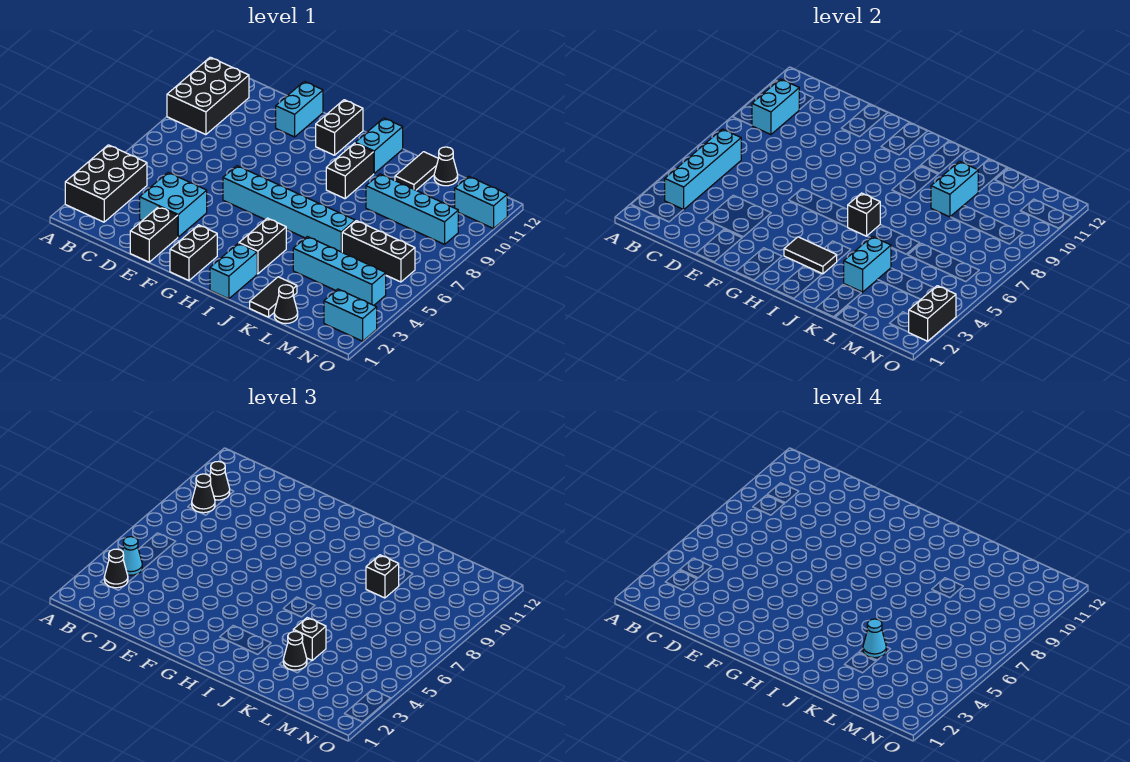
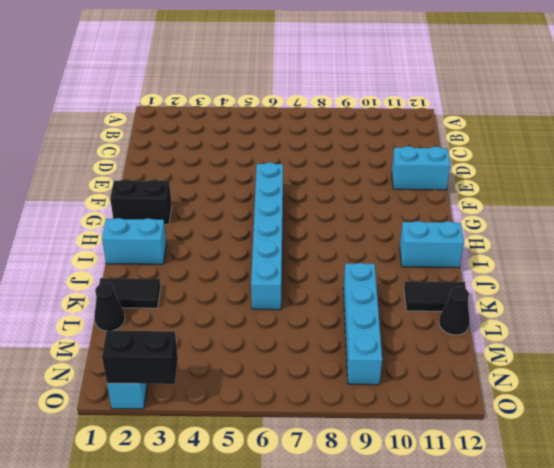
none -> black brick A2:B4 level 1
none -> black brick A9:B11 level 1
none -> cyan brick D3:E4 level 1
none -> black brick E1:E2 level 1

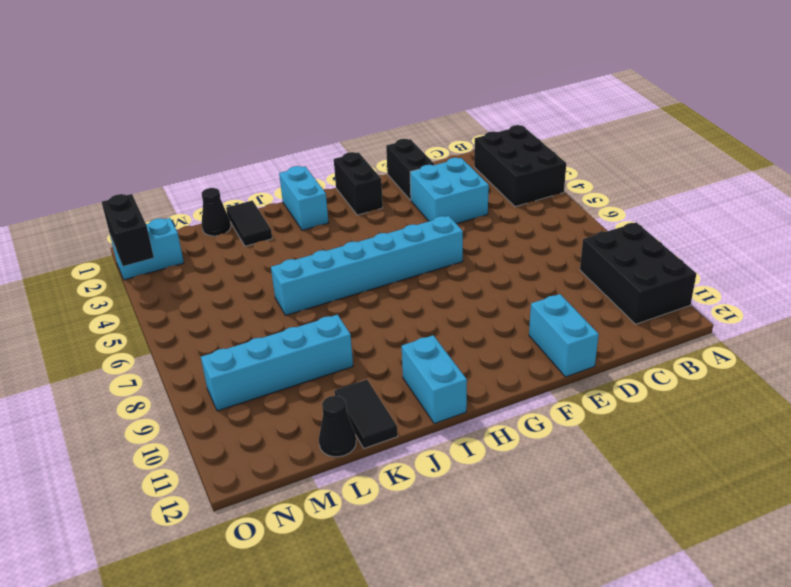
none -> black brick G11:G12 level 1
none -> black brick I3:I4 level 1
none -> black brick I9:I10 level 1
none -> cyan brick K4:N4 level 1

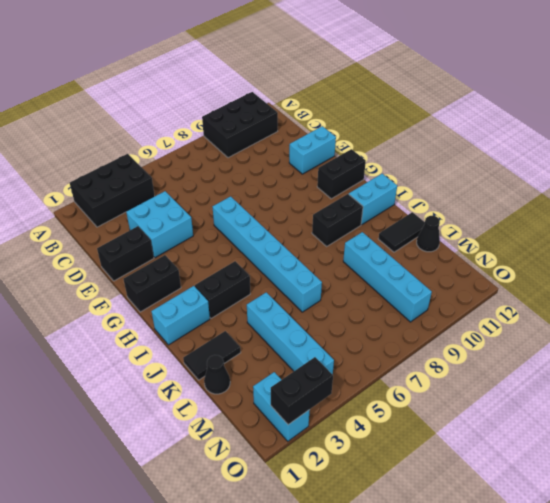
none -> black brick L6:N6 level 1
none -> cyan brick N11:O11 level 1
none -> cyan brick B3:B6 level 2
none -> cyan brick B9:B10 level 2

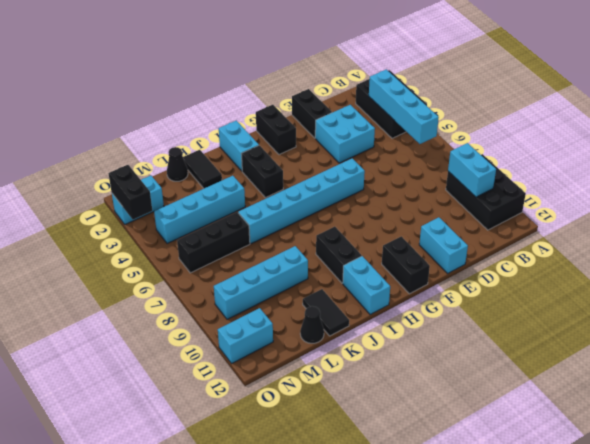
none -> black tile H3:I3 level 2
none -> black brick I6 level 2
none -> cyan brick K3:K4 level 2
none -> cyan brick K9:K10 level 2

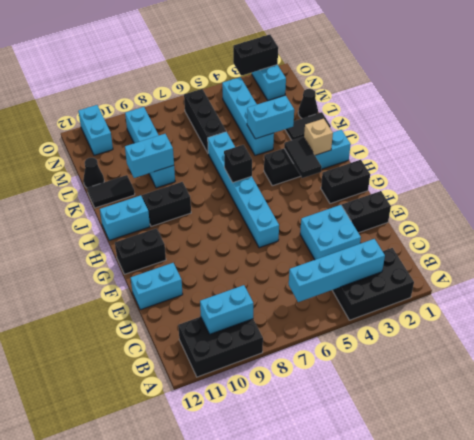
tan brick I2 level 2 -> none
none -> black cone B3 level 3
none -> cyan cone B4 level 3
none -> black cone B9 level 3
none -> black cone B10 level 3

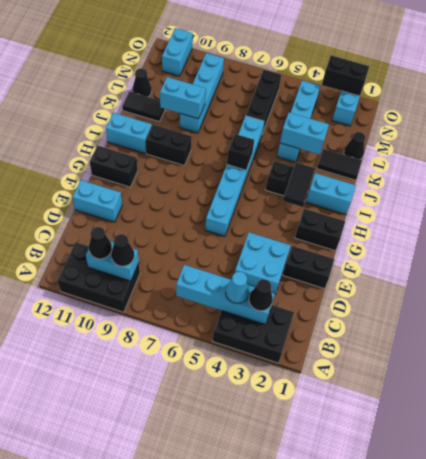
none -> black cone K3 level 3
none -> black brick K4 level 3
none -> black brick K9 level 3
none -> cyan cone K4 level 4

